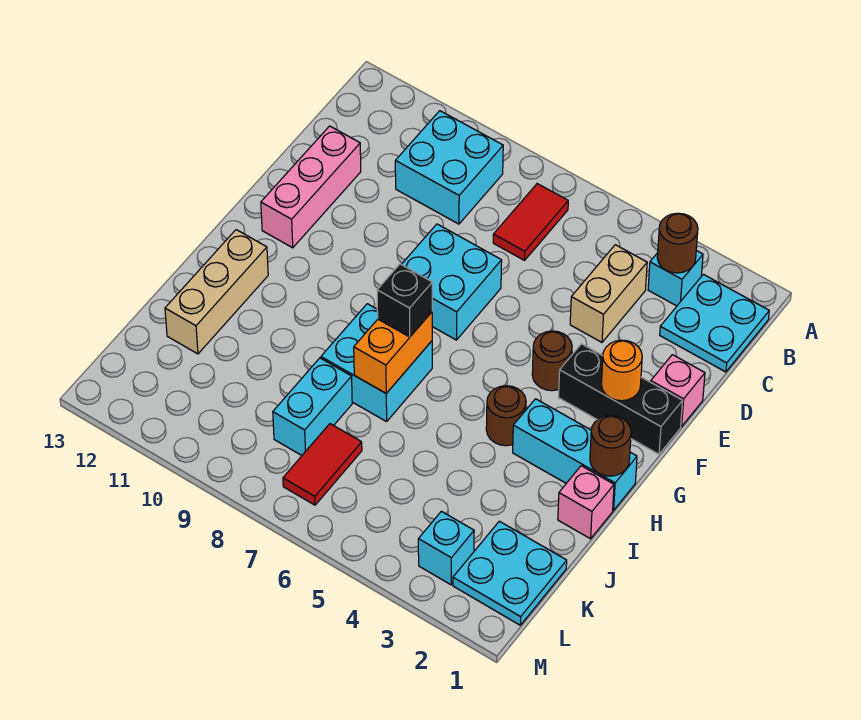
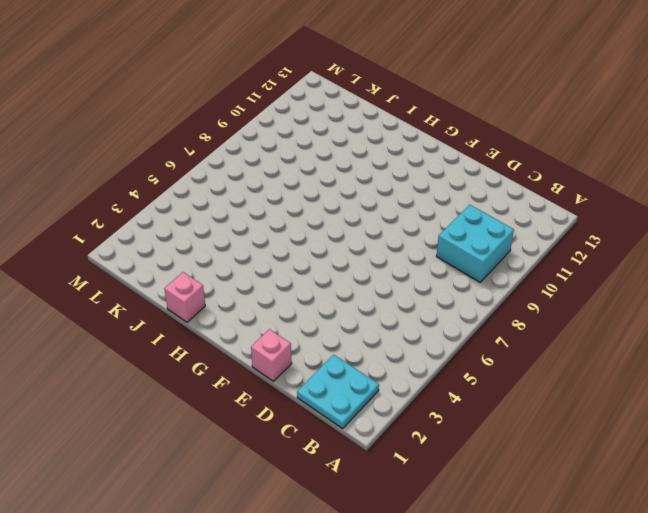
none -> cyan brick B3 level 1
none -> red tile B7:C7 level 1
none -> tan brick C4:D4 level 1

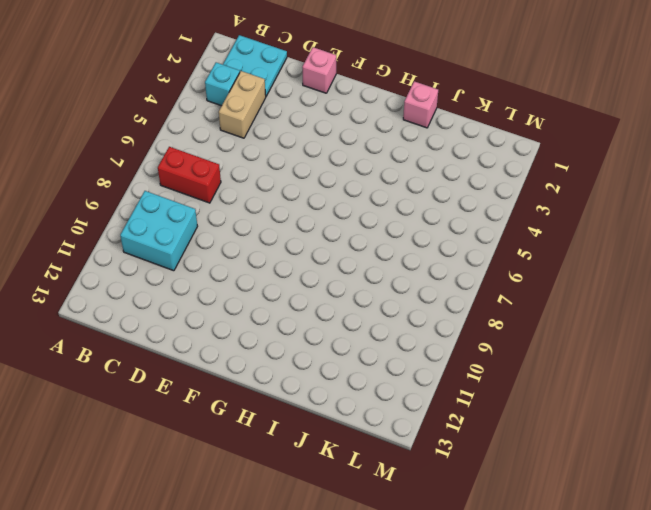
red brick B7:C7 level 1 -> red tile B7:C7 level 1
tan brick C3:C4 level 1 -> tan brick C4:D4 level 1
none -> pink brick D12:F12 level 1
none -> cyan brick E7:F8 level 1
none -> black brick F1:F3 level 1

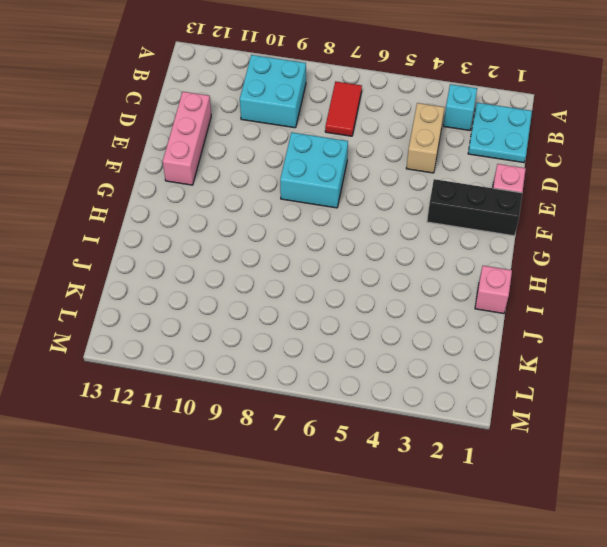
none -> brown round brick F4 level 1
none -> cyan brick H1:H3 level 1
none -> brown round brick H4 level 1

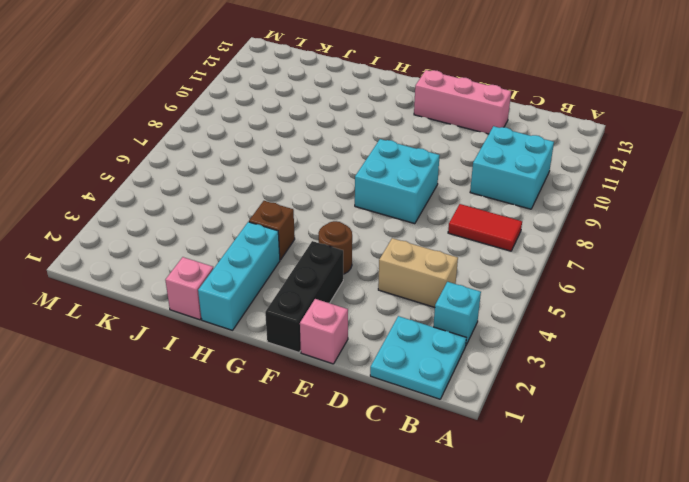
brown brick H4 level 1 -> brown round brick H4 level 1
none -> cyan brick H7:I8 level 1
none -> tan brick H12:J12 level 1
none -> cyan brick J8:K8 level 1

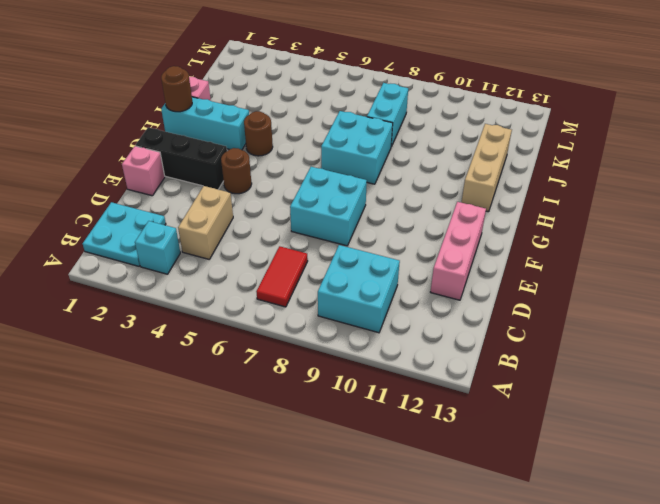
none -> cyan plate K1:L2 level 1
none -> red tile K7:L7 level 1
none -> cyan brick L3 level 1

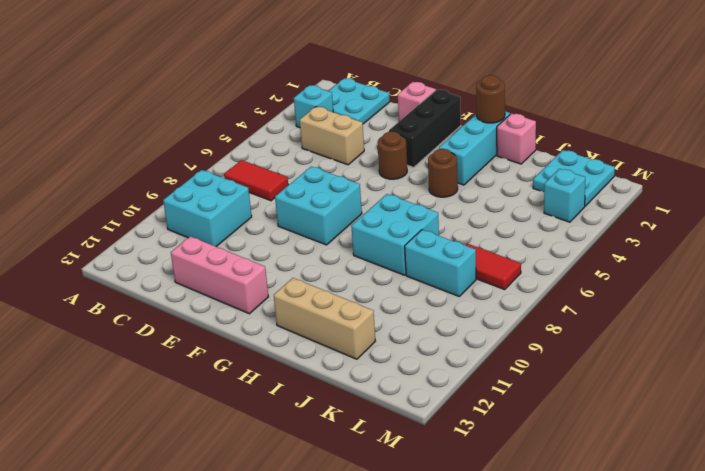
none -> brown round brick B3 level 2
none -> orange round brick F2 level 2
none -> orange brick H7:I7 level 2

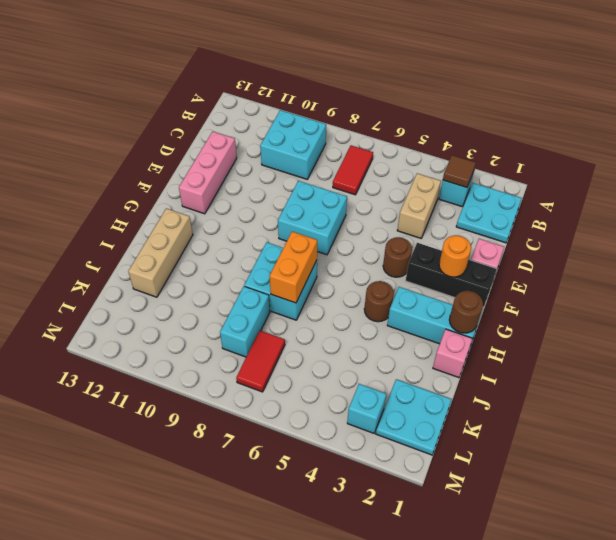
brown tile B3 level 2 -> brown round brick B3 level 2
none -> black brick H7 level 3

